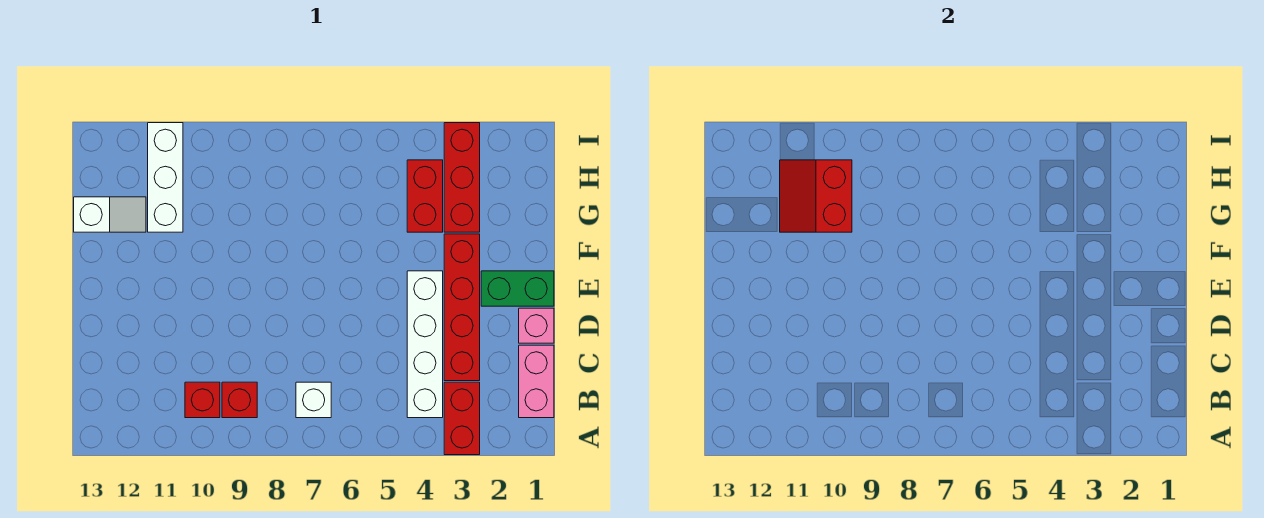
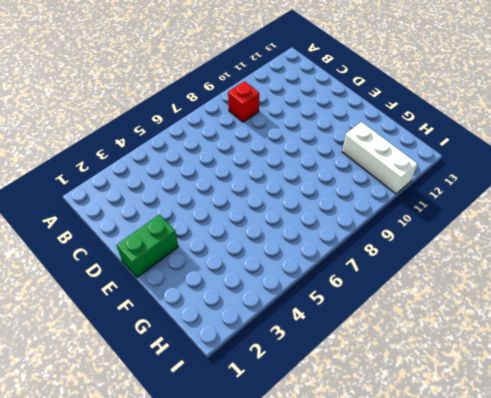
none -> red brick A3:B3 level 1
none -> pink brick B1:C1 level 1
none -> white brick B4:E4 level 1

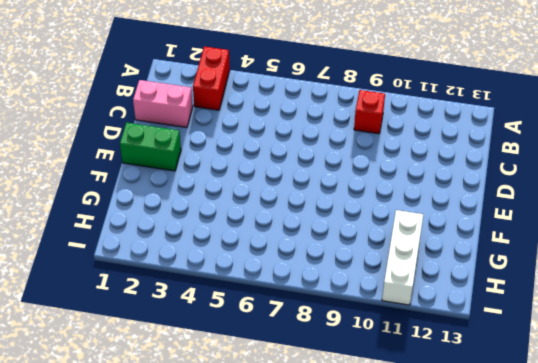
pink brick C1:C2 level 1 -> pink brick B1:C1 level 1
none -> white brick B4:E4 level 1
none -> white brick B7 level 1
none -> red brick B10 level 1

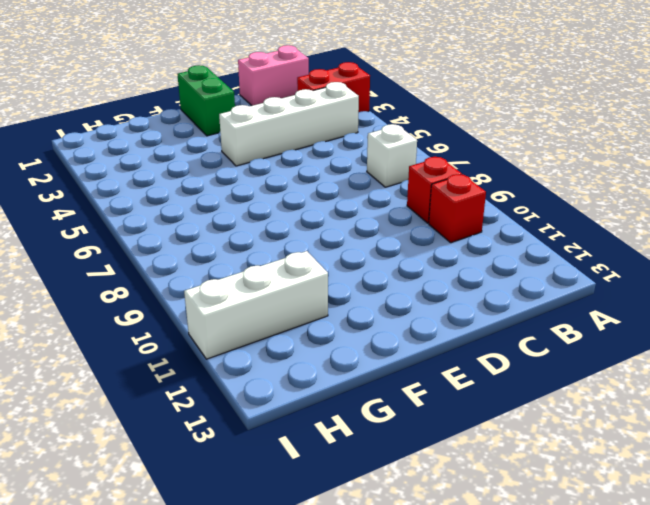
none -> red brick C3:F3 level 1
none -> pink brick D1 level 1
none -> red brick G3:I3 level 1

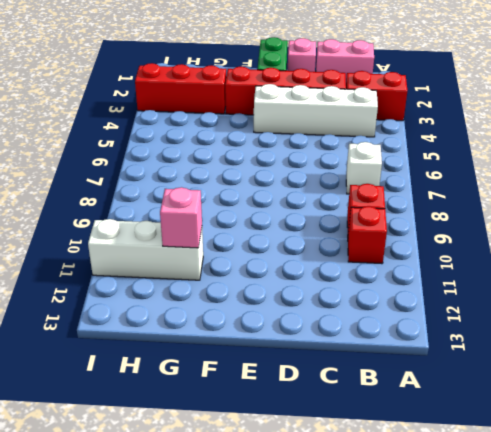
pink brick G11 level 2 -> red slope G10:H11 level 2 top 10
none -> red brick G4:H4 level 1
none -> white slope G12:G13 level 1 top 13

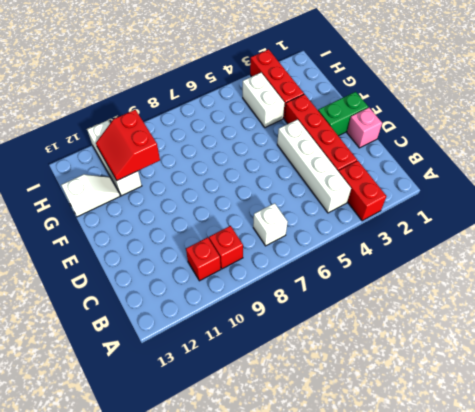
white brick G4:H4 level 1 -> red brick G4:H4 level 1
none -> pink brick B1:C1 level 1

